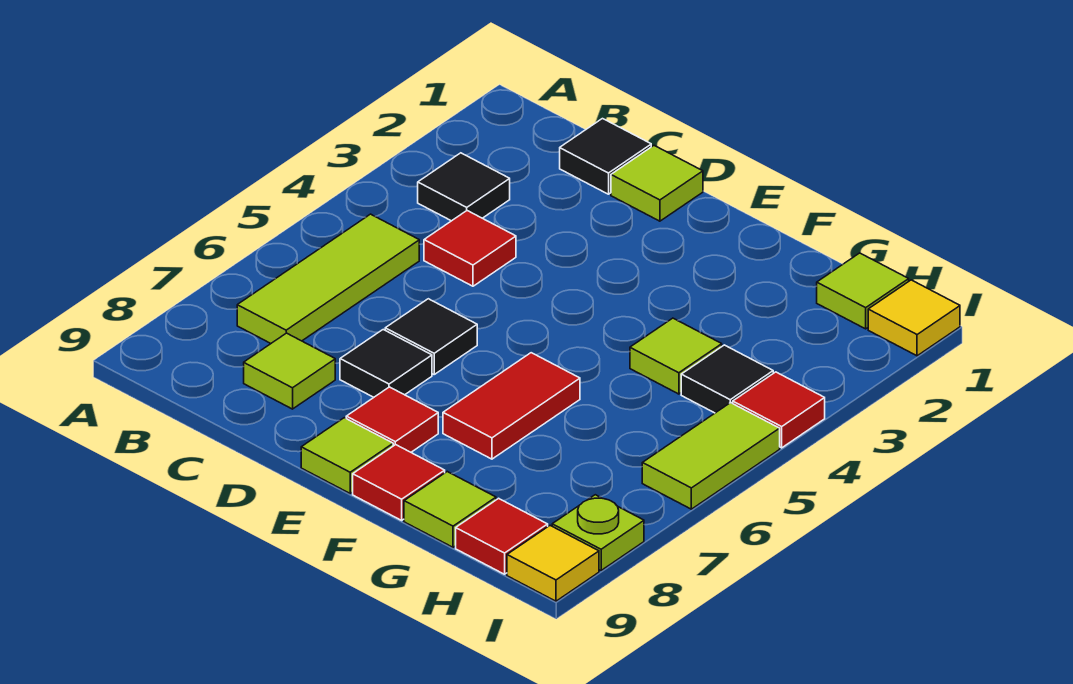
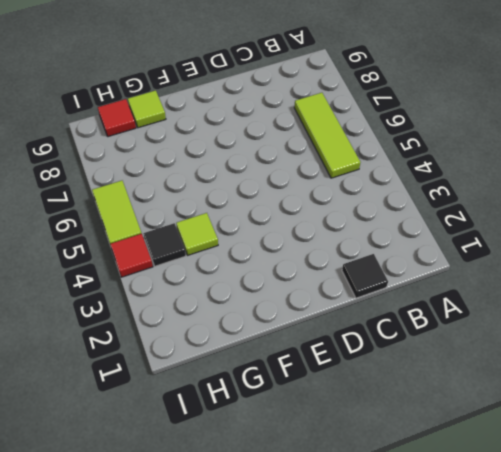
none -> black tile B3 level 1
none -> red tile C4 level 1
none -> lime tile C8 level 1

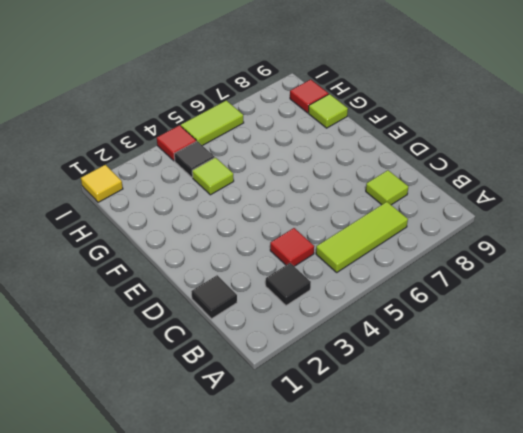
none -> lime tile D1 level 1
none -> black tile D6 level 1
none -> black tile D7 level 1

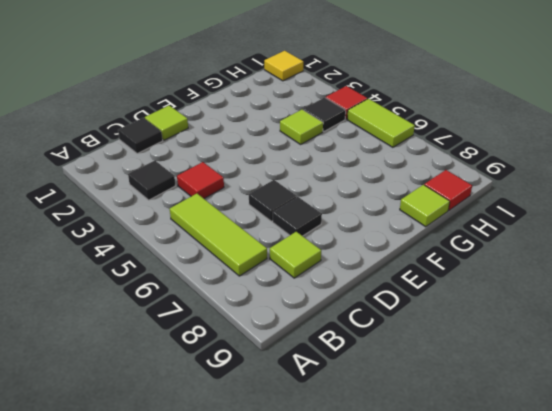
none -> red tile E8 level 1
none -> lime tile E9 level 1
none -> red tile F6:F7 level 1

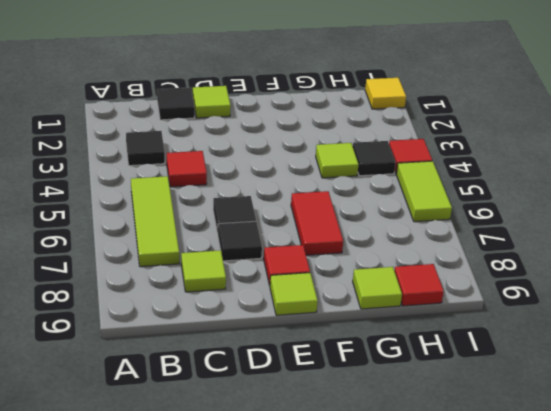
none -> red tile F9 level 1
none -> lime tile H1 level 1
none -> lime plate I8 level 1

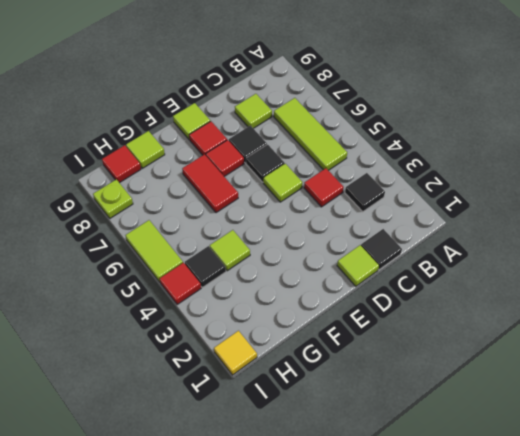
lime tile D5 level 1 -> lime tile H1 level 1
red tile E7 level 1 -> red tile F9 level 1
none -> yellow tile I9 level 1

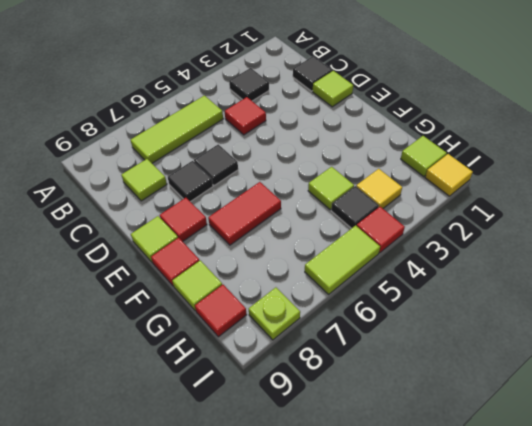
yellow tile H3 level 1 -> yellow tile I9 level 1

